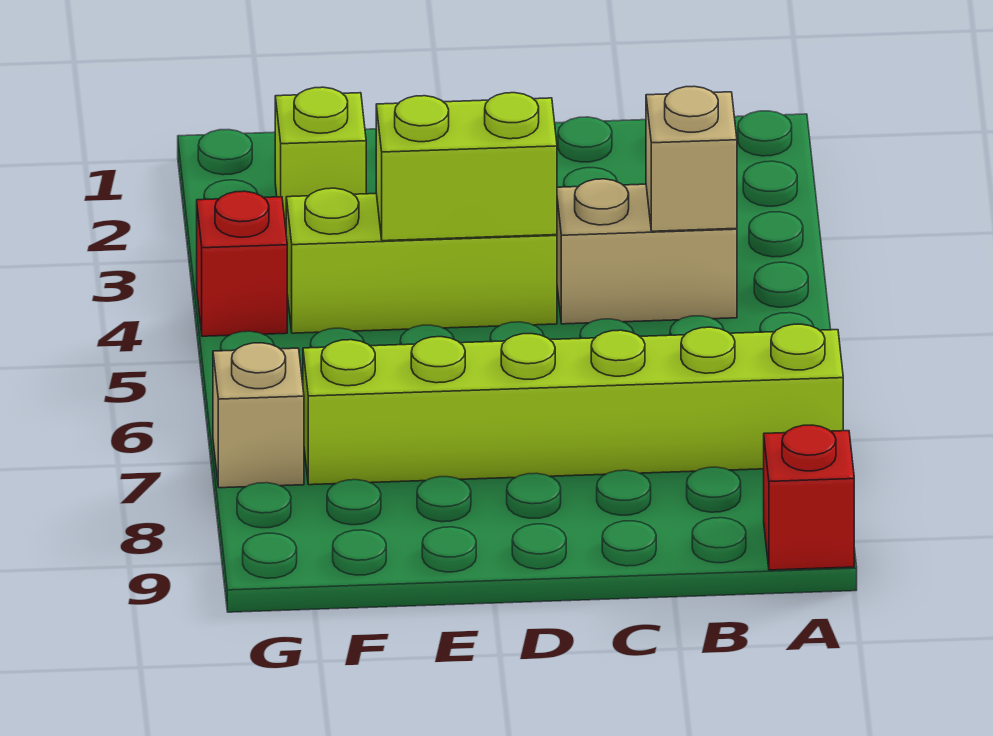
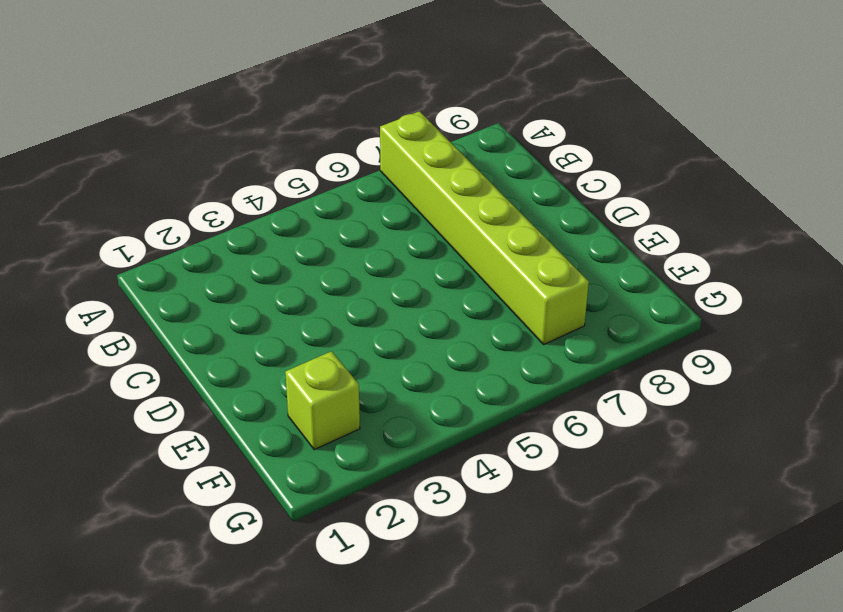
none -> red brick A9 level 1
none -> tan brick B4:C4 level 1

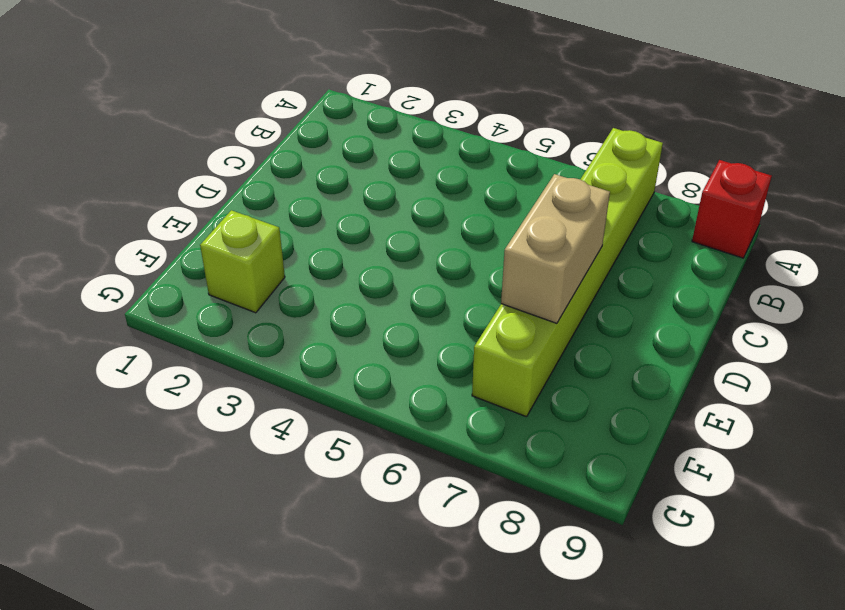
tan brick D7:E7 level 2 -> tan brick B4:C4 level 1
none -> lime brick D4:F4 level 1
none -> red brick G4 level 1

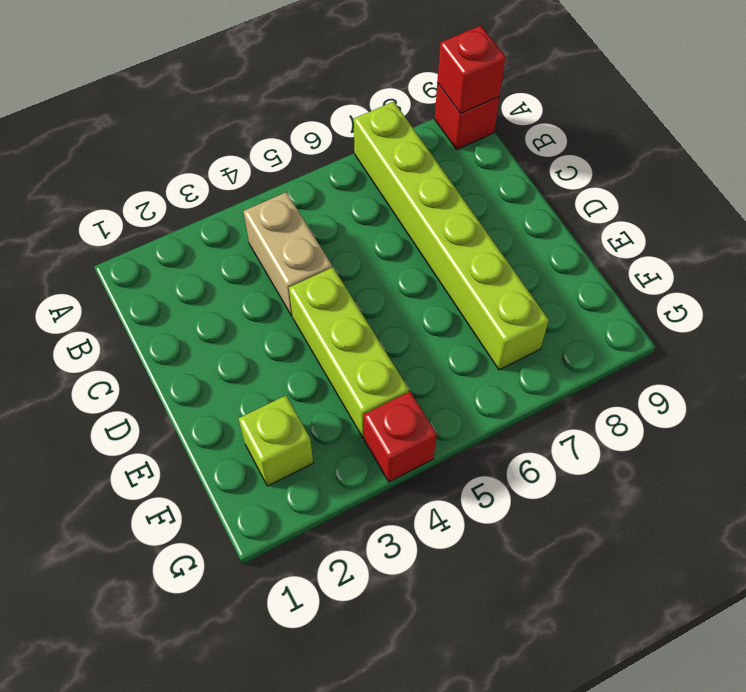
red brick A9 level 2 -> none
none -> tan brick G7 level 1
none -> tan brick B4 level 2

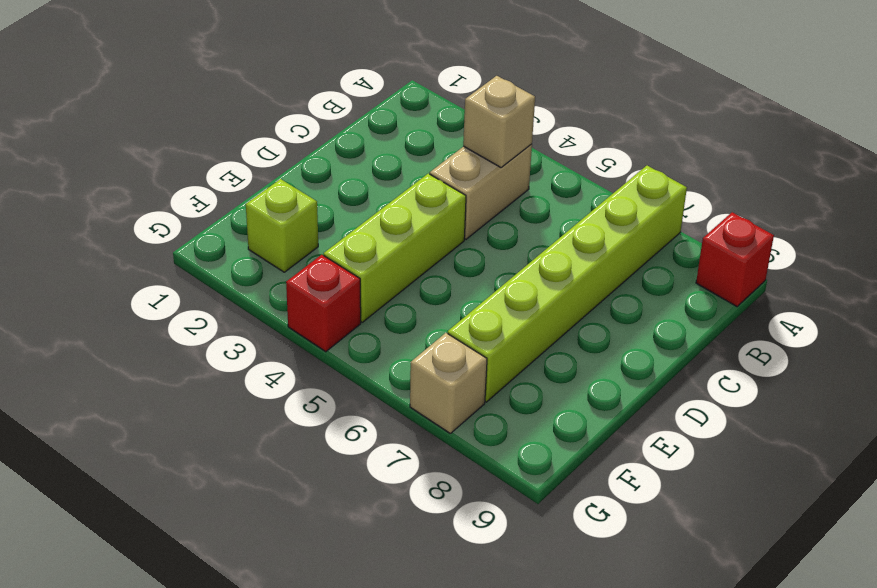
none -> lime brick D4:E4 level 2

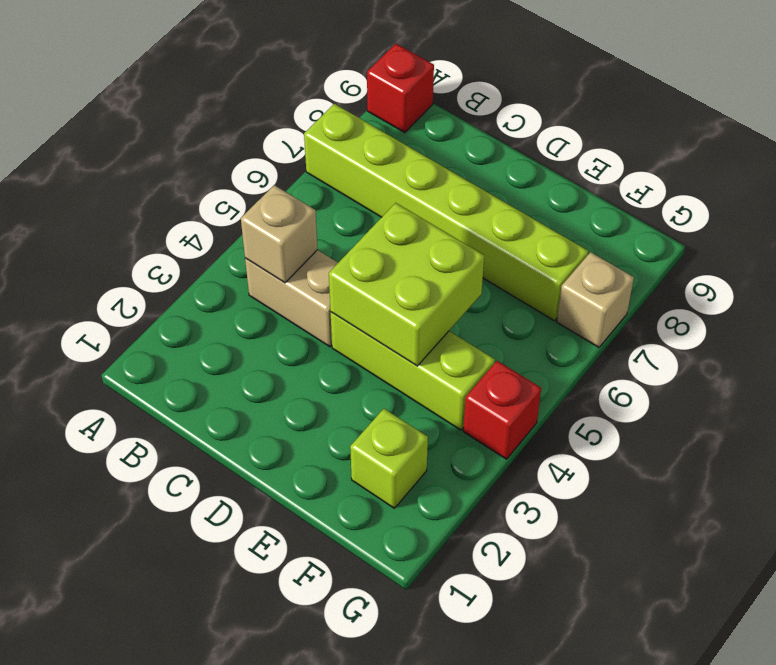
lime brick D4:E5 level 2 -> lime brick D4:E4 level 2

